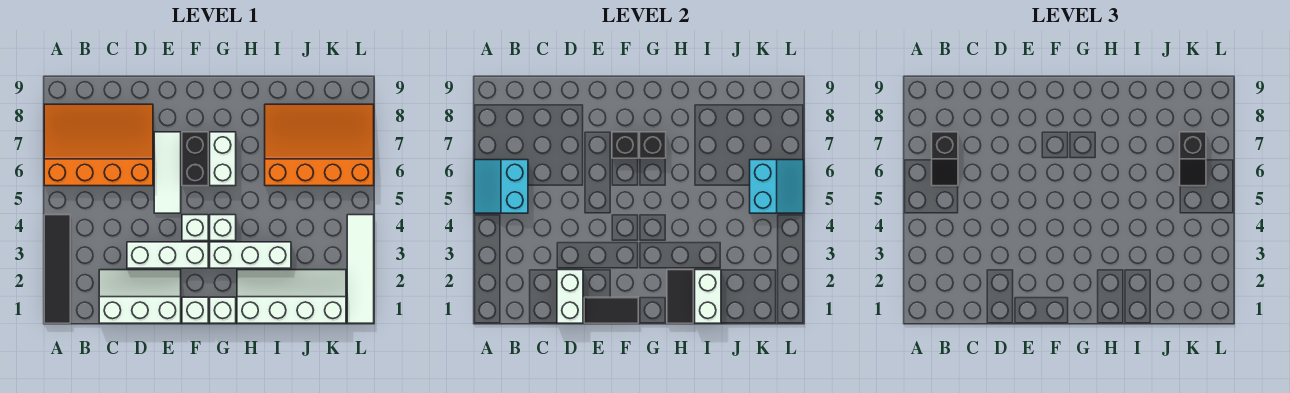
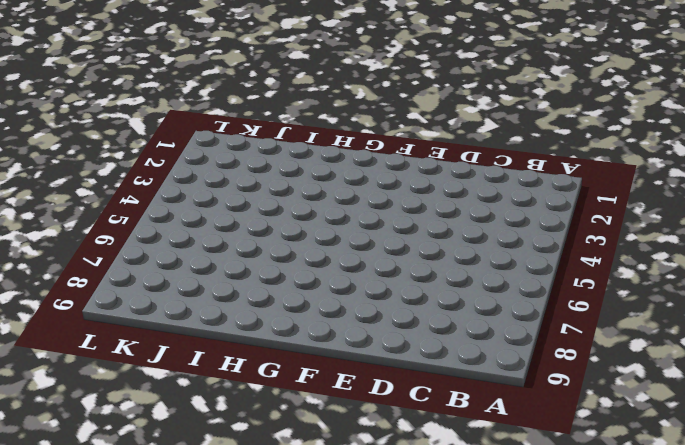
none -> black tile A1:A4 level 1
none -> orange slope A6:D8 level 1 top 6
none -> white slope C1:E2 level 1 top 1

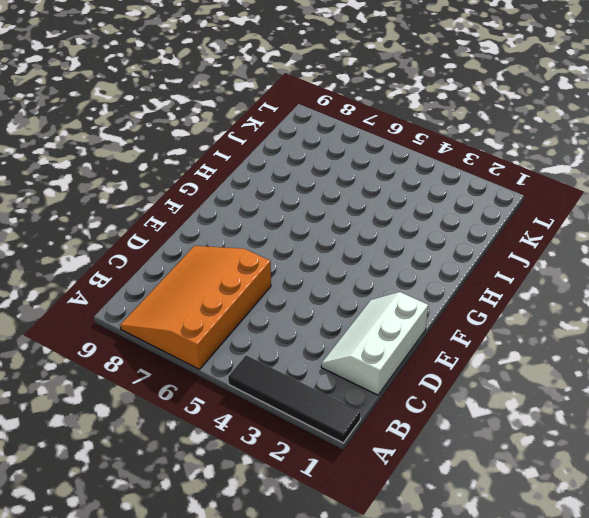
none -> white brick D3:F3 level 1
none -> white tile E5:E7 level 1
none -> white brick F1 level 1

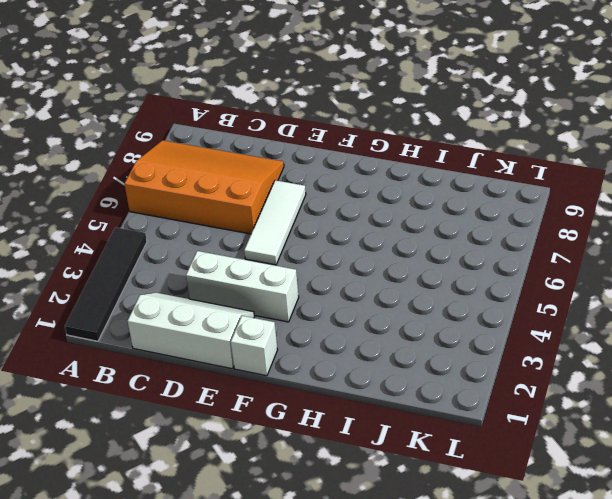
none -> white brick F4 level 1
none -> black brick F6:F7 level 1
none -> white brick G1 level 1

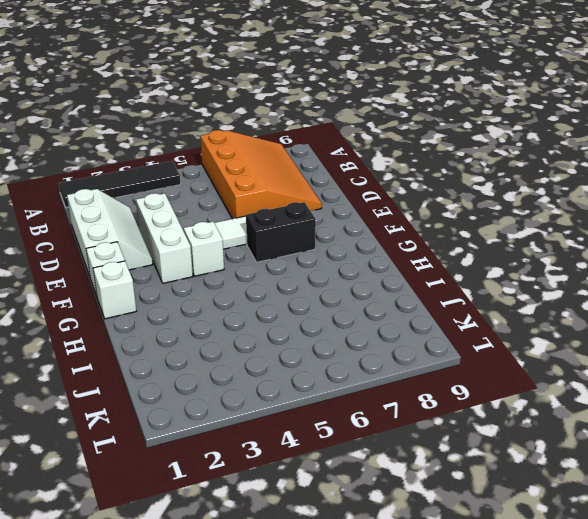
none -> white brick G3:I3 level 1
none -> white brick G4 level 1
none -> white brick G6:G7 level 1

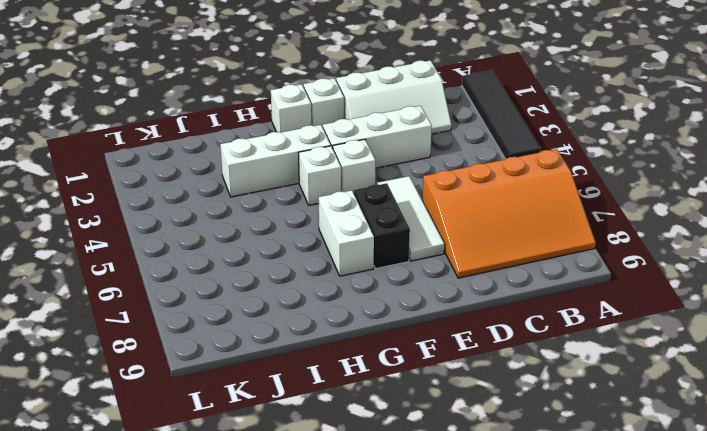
none -> white slope H1:K2 level 1 top 1
none -> orange slope I6:L8 level 1 top 6
none -> white tile L1:L4 level 1

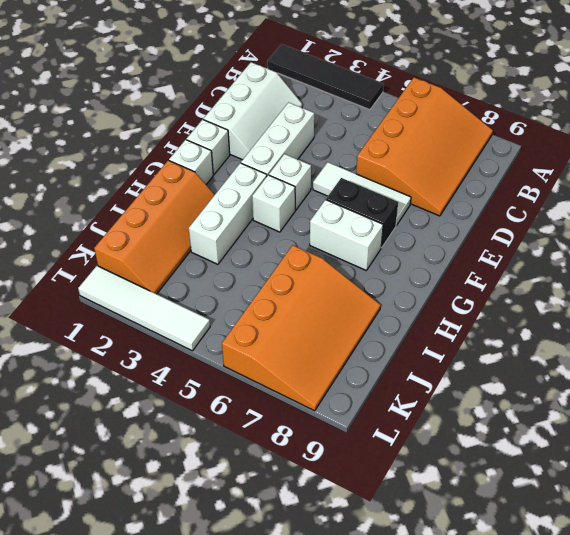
orange slope H1:K2 level 1 top 1 -> white slope H1:K2 level 1 top 1
none -> cyan slope A5:B6 level 2 top B
none -> white brick D1:D2 level 2
none -> black tile E1:F1 level 2

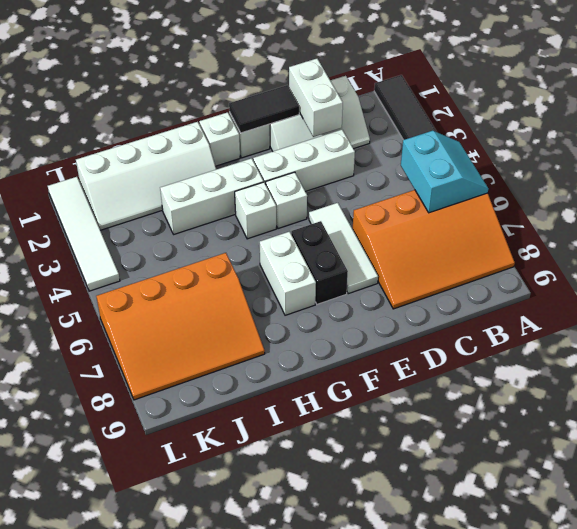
none -> black brick F7 level 2
none -> black brick G7 level 2
none -> black tile H1:H2 level 2

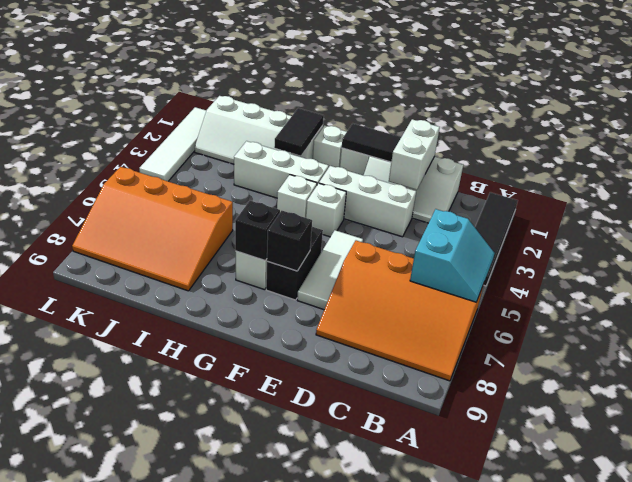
none -> white brick I1:I2 level 2
none -> cyan slope K5:L6 level 2 top K
none -> black slope B6:B7 level 3 top 7

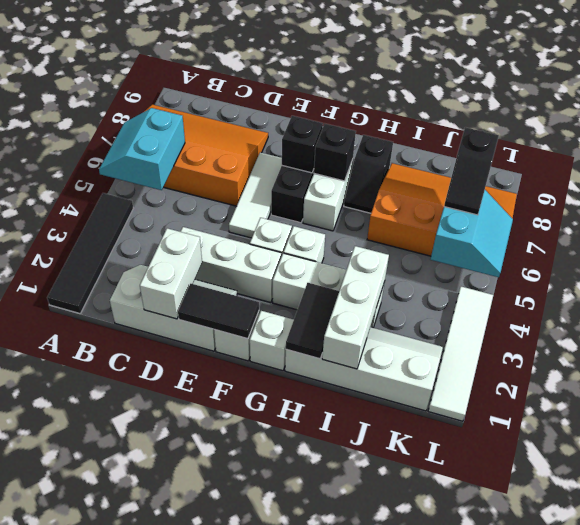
black slope H7:H8 level 1 top 8 -> black slope B6:B7 level 3 top 7
white brick I1:I3 level 2 -> white brick I1:I2 level 2

